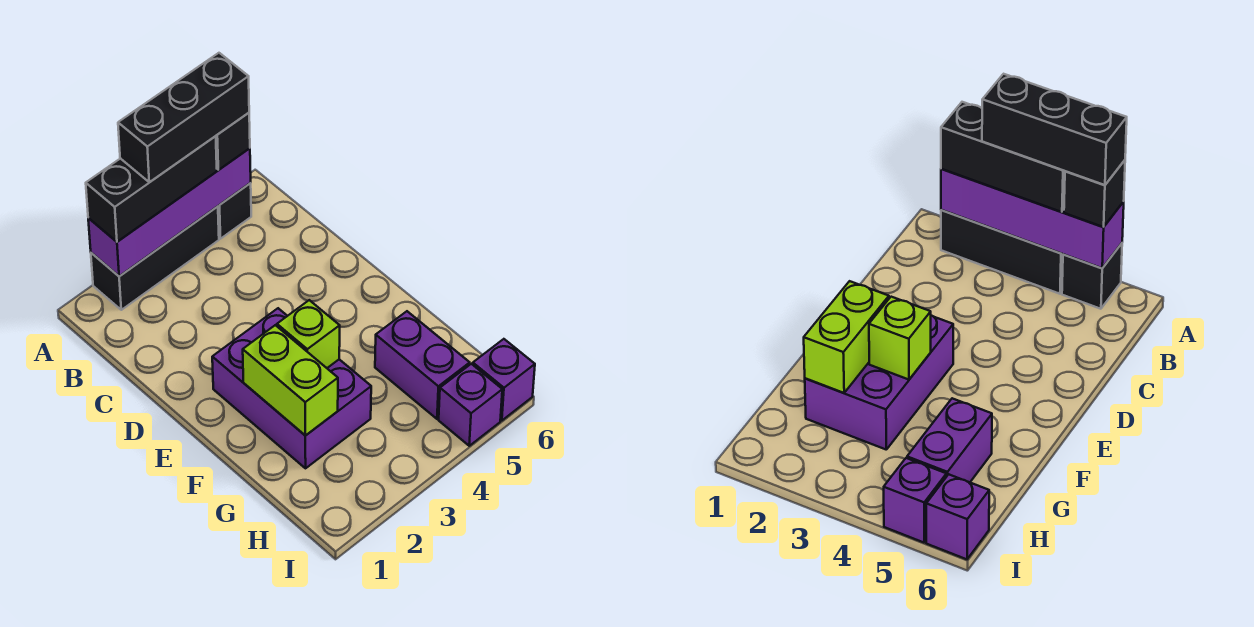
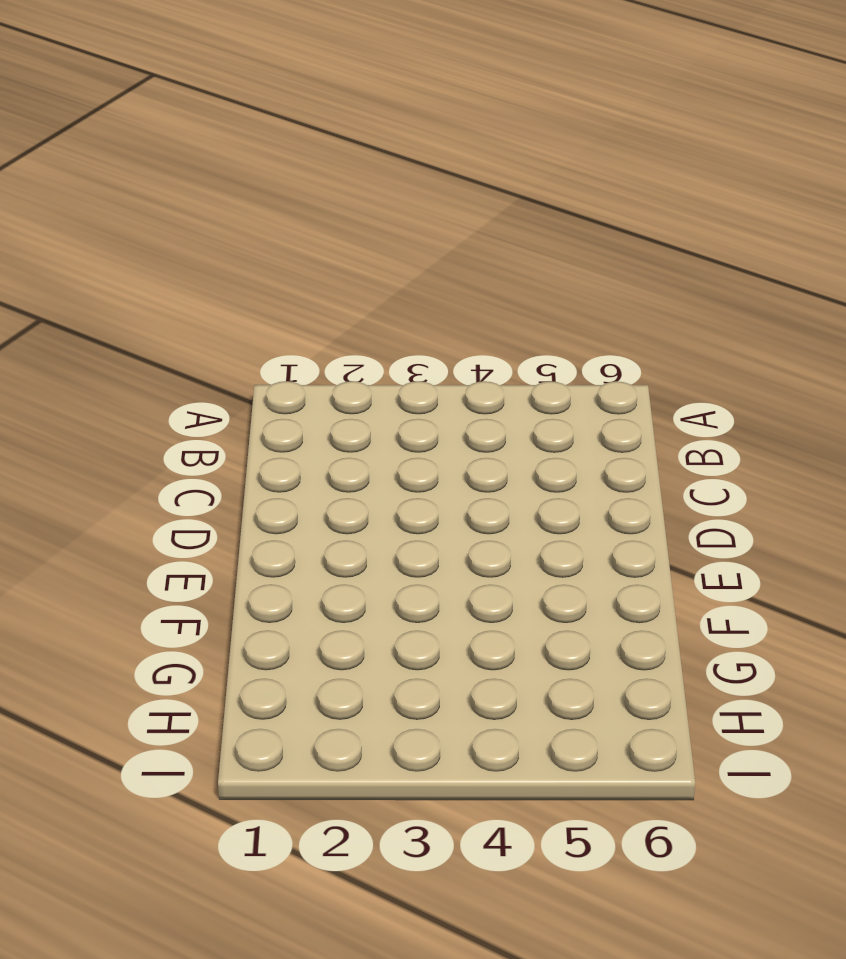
none -> black brick A2:A4 level 1
none -> black brick A5 level 1
none -> purple brick E2:G3 level 1

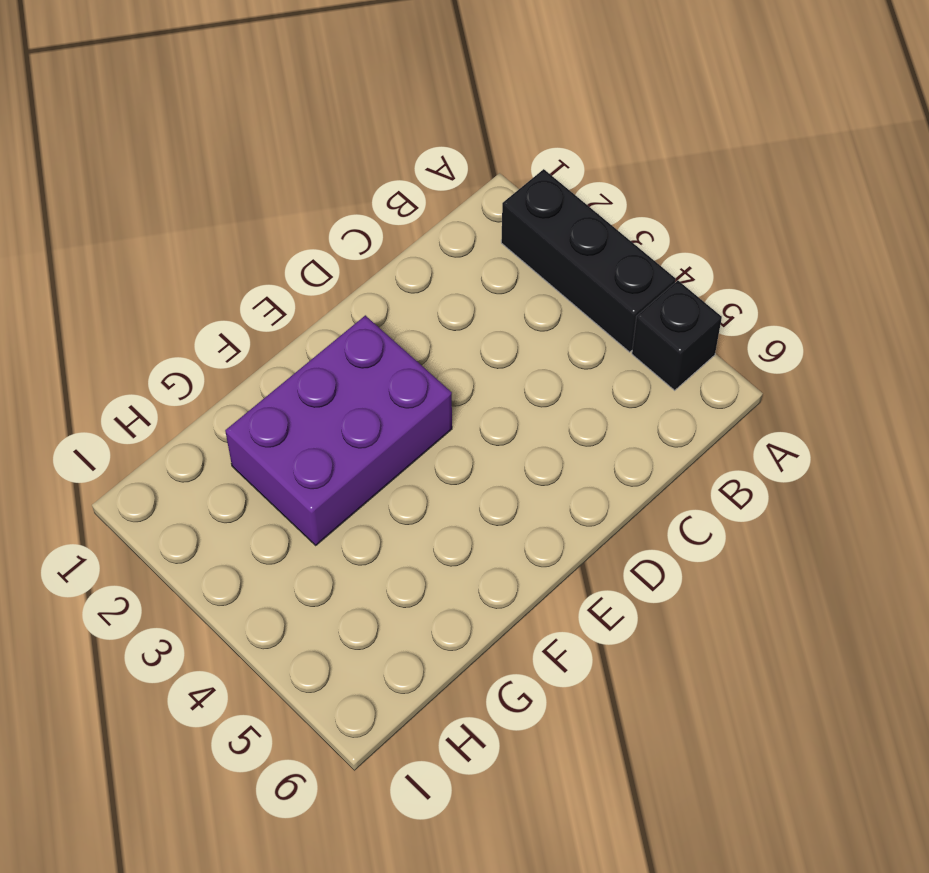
none -> purple brick G5:H5 level 1
none -> purple brick I5 level 1
none -> purple brick I6 level 1

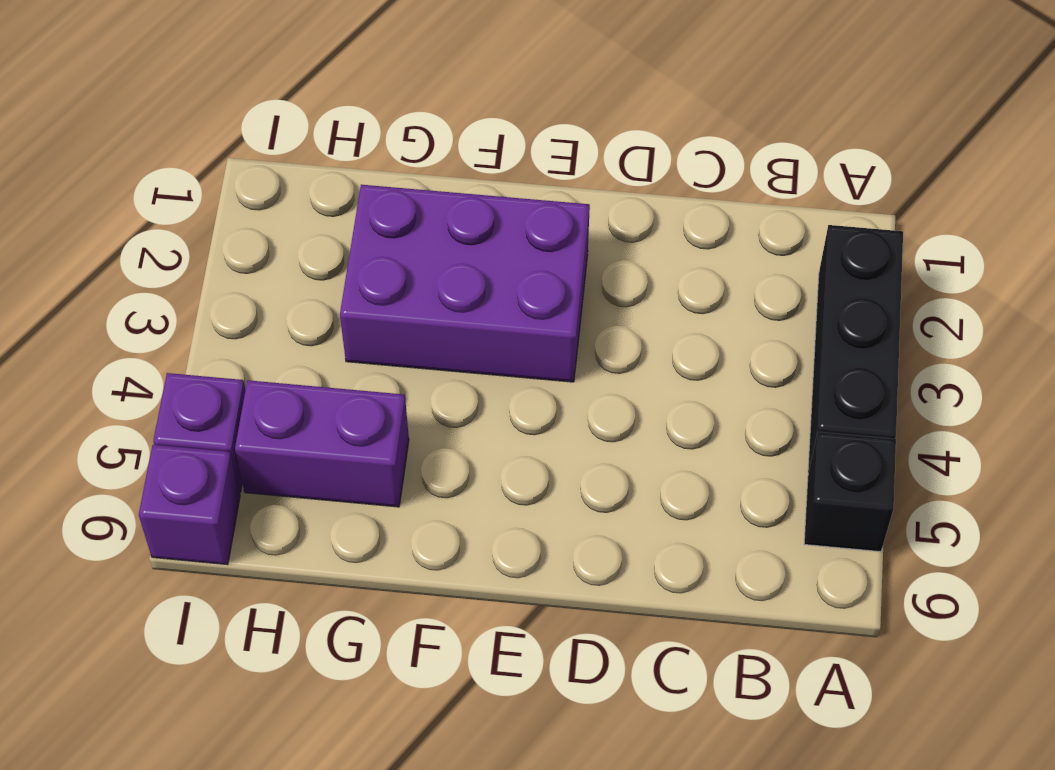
none -> purple brick A2:A5 level 2
none -> lime brick F2:G2 level 2
none -> lime brick F3 level 2

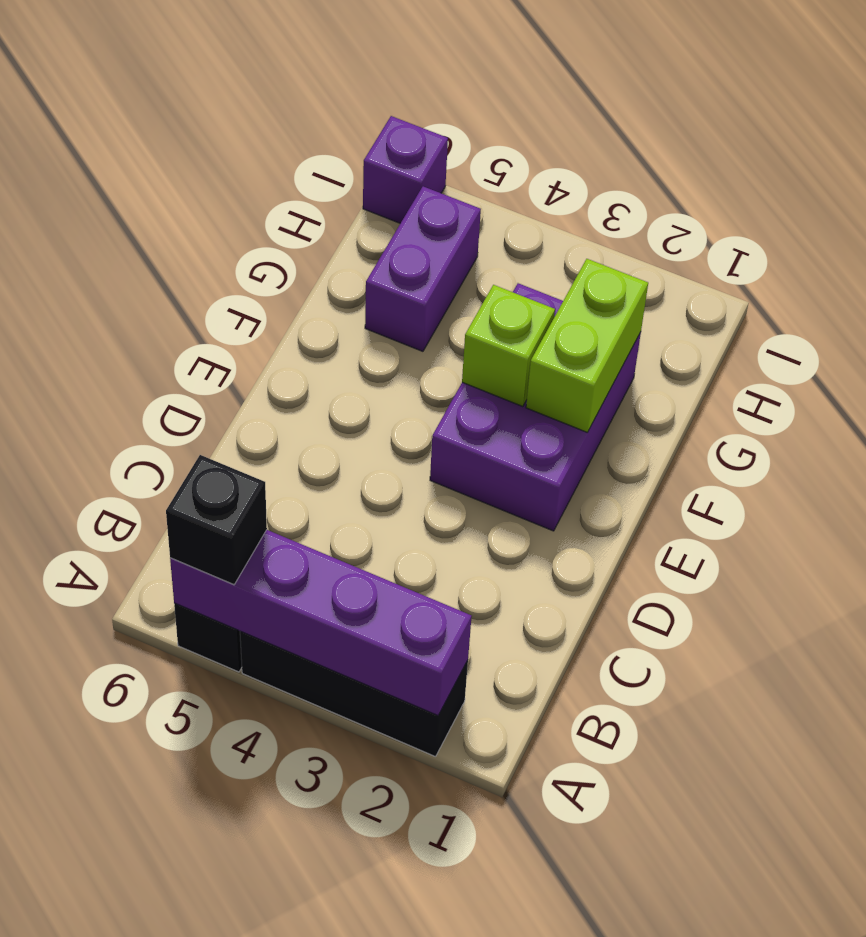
none -> purple brick I5 level 1
none -> black brick A2:A4 level 3
none -> black brick A3:A5 level 4

